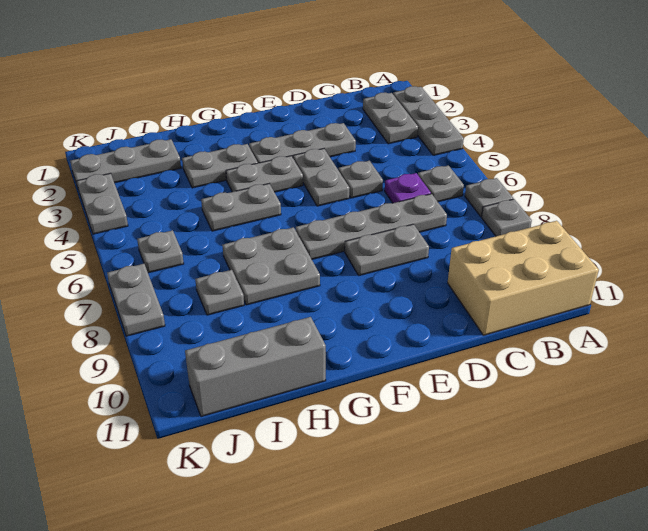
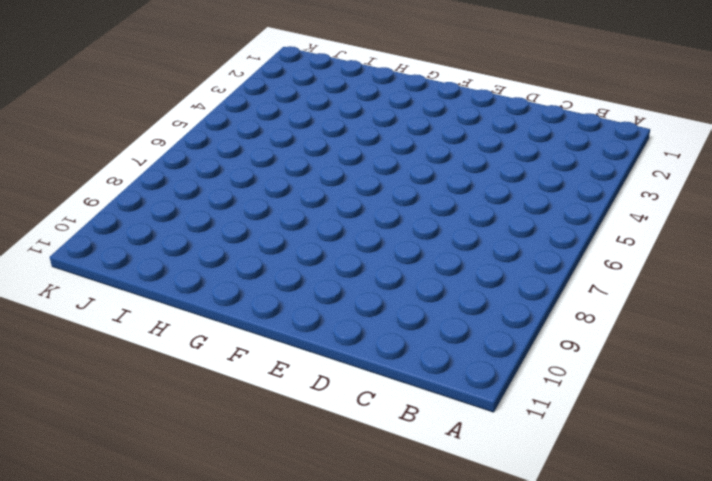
none -> grey plate A2:A4 level 1
none -> grey plate A7 level 1
none -> grey plate A8 level 1

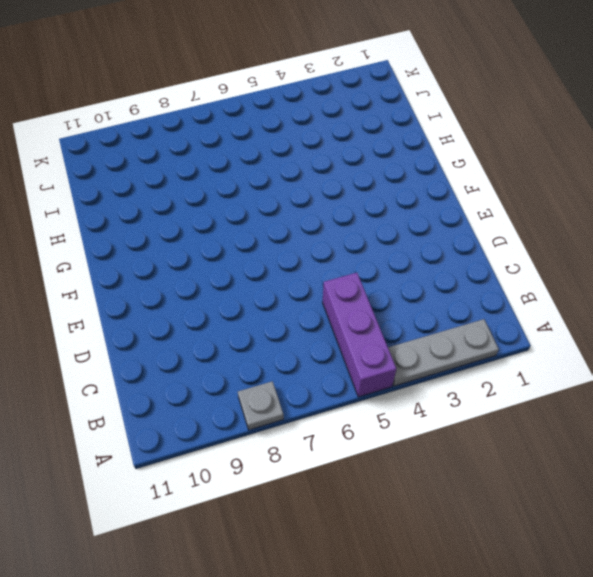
purple brick A5:C5 level 1 -> none
none -> grey plate A7 level 1
none -> tan brick A10:C11 level 1
none -> grey plate B2:B3 level 1

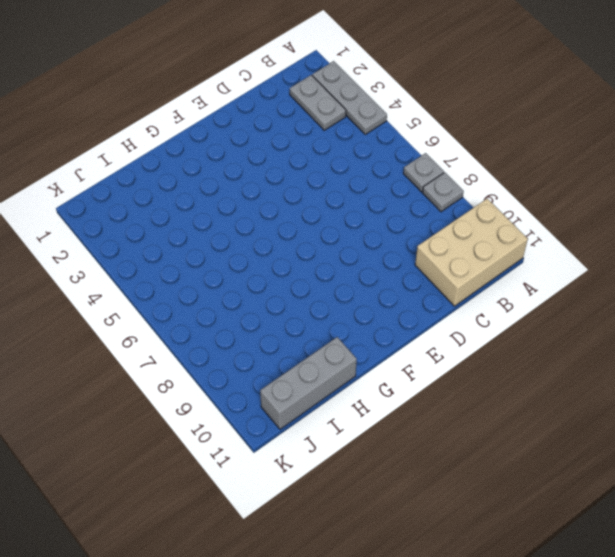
none -> grey plate B6 level 1
none -> purple plate C6 level 1
none -> grey plate C7:F7 level 1

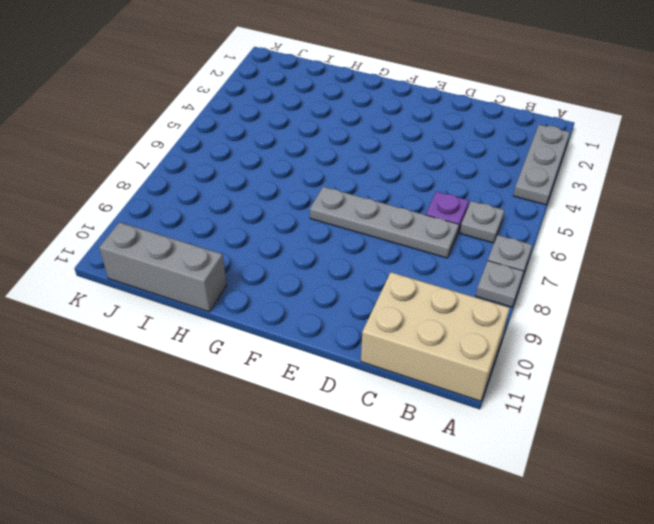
none -> grey plate B2:B3 level 1
none -> grey plate D3:F3 level 1
none -> grey plate D5 level 1

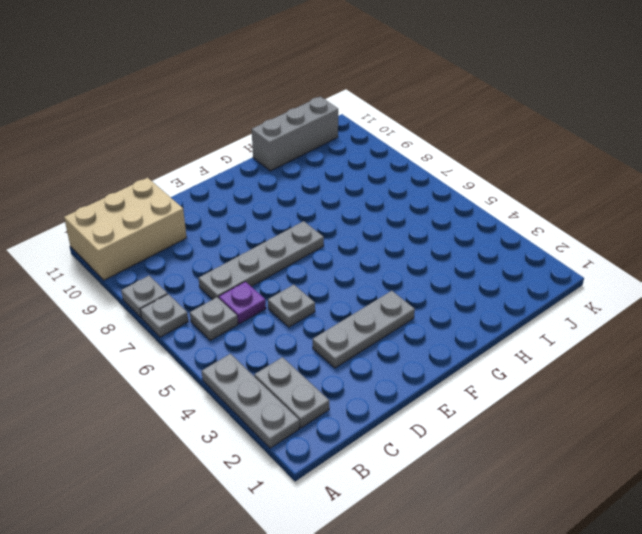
none -> grey plate D8:E8 level 1
none -> grey plate E4:E5 level 1
none -> grey plate F4:G4 level 1

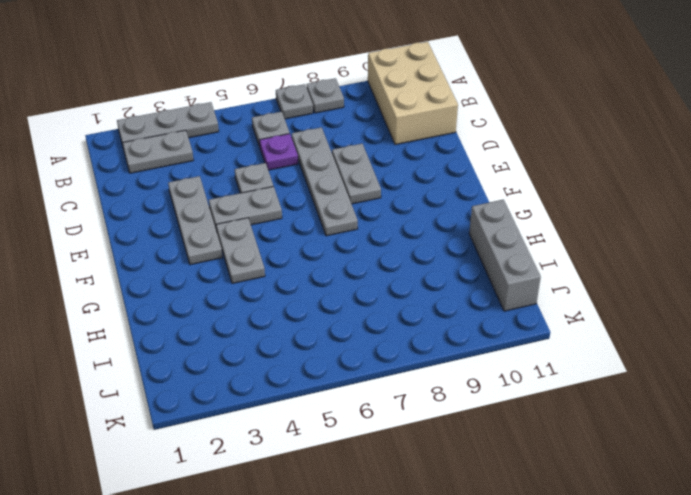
none -> grey plate G3:H3 level 1
none -> grey plate G5:H5 level 1
none -> grey plate G7:H8 level 1

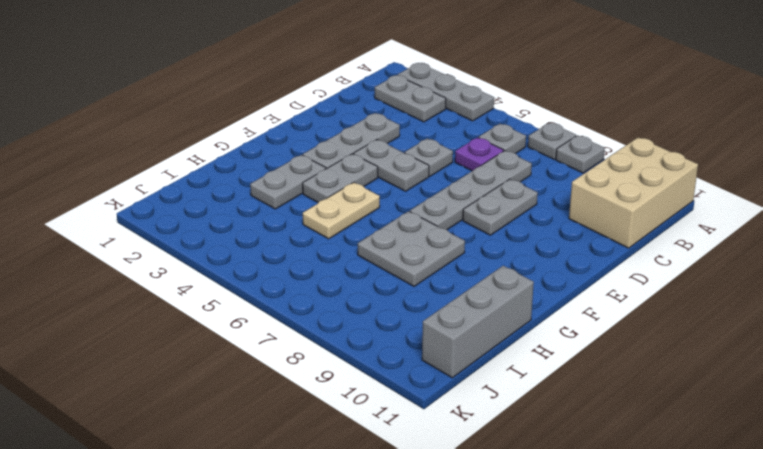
tan plate G5:H5 level 1 -> grey plate G5:H5 level 1
none -> grey plate I2:K2 level 1
none -> grey plate I8 level 1
none -> grey plate J6 level 1

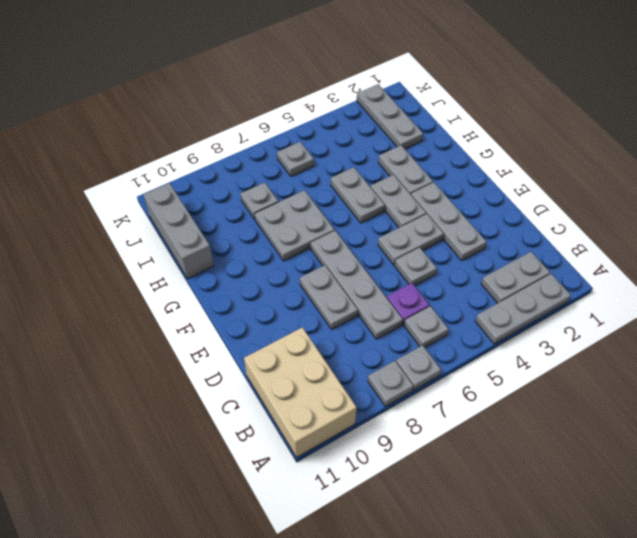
none -> grey plate K3:K4 level 1
none -> grey plate K7:K8 level 1

